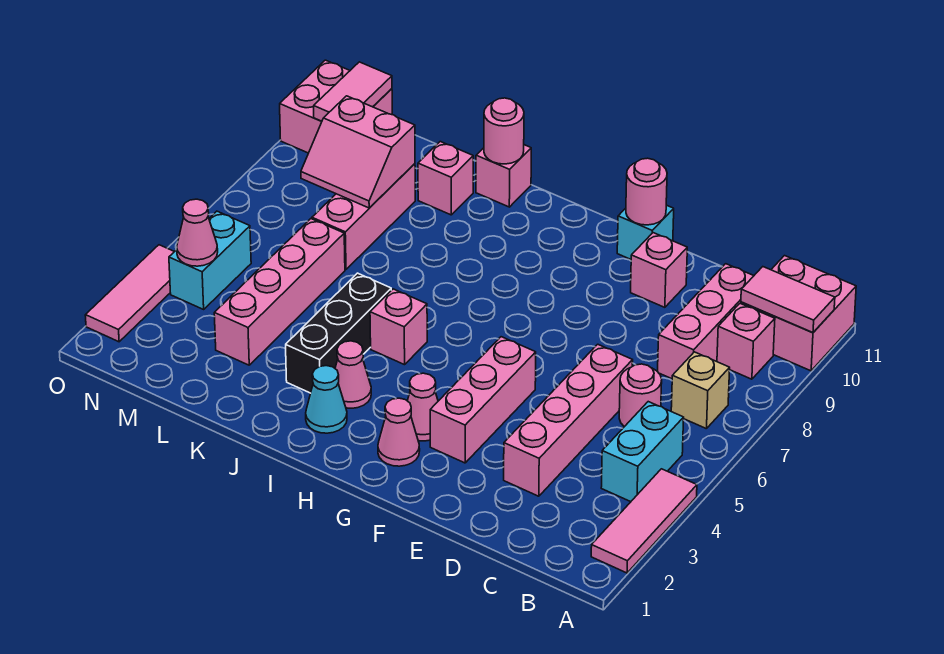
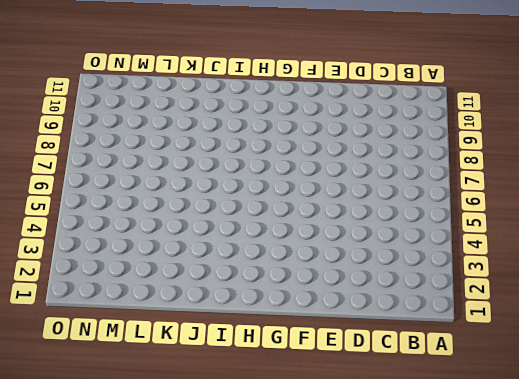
none -> pink tile A2:A4 level 1
none -> pink brick A10:B11 level 1
none -> cyan brick B4:B5 level 1
none -> tan brick B7 level 1

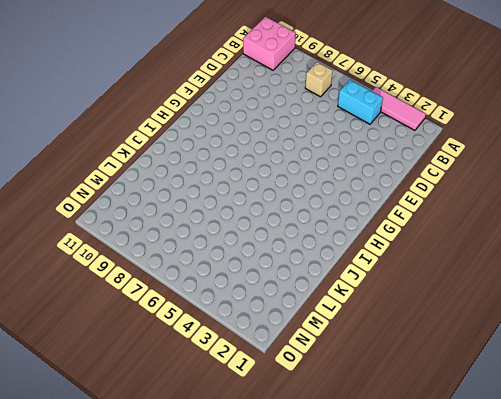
none -> pink brick B9 level 1
none -> pink round brick C6 level 1
none -> pink brick C8:C10 level 1
none -> pink brick D3:D6 level 1

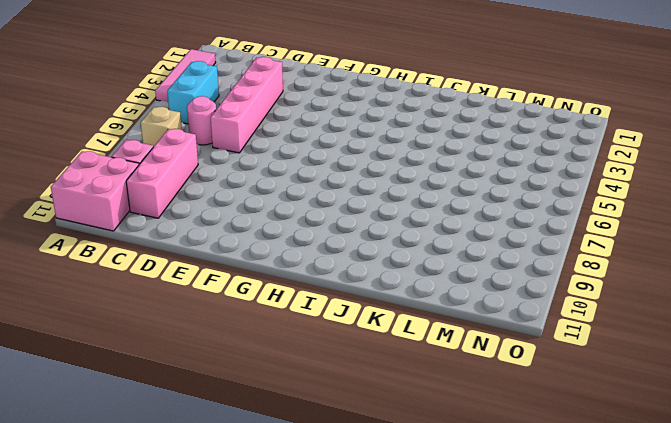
none -> pink brick E10 level 1
none -> pink brick F3:F5 level 1
none -> cyan brick F11 level 1
none -> pink cone G2 level 1

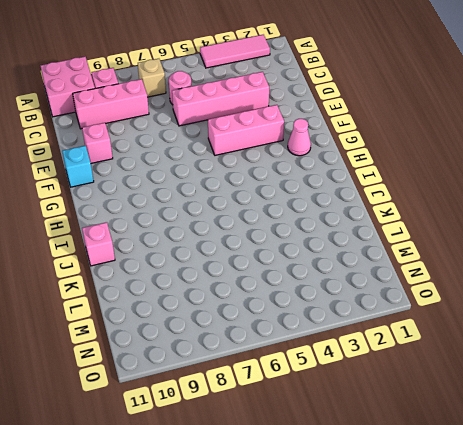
none -> cyan brick B4:B5 level 1
none -> pink cone G3 level 1
none -> cyan cone I2 level 1
none -> pink cone I3 level 1

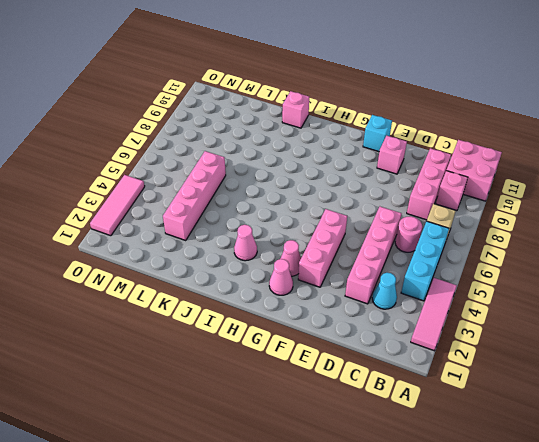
cyan brick B4:B6 level 1 -> cyan brick B4:B5 level 1
cyan cone C3 level 1 -> cyan cone I2 level 1
none -> pink brick I5 level 1
none -> black brick J3:J5 level 1
none -> pink brick K10 level 1
none -> pink brick L7:L9 level 1

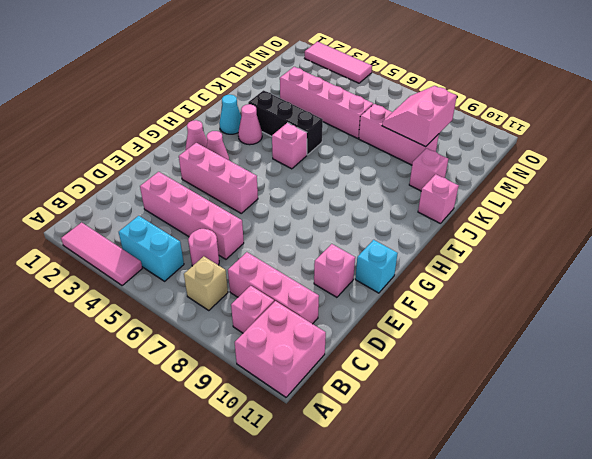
none -> cyan brick N4:N5 level 1
none -> pink brick N10:O11 level 1
none -> pink tile A10:B10 level 2
none -> pink round brick F11 level 2

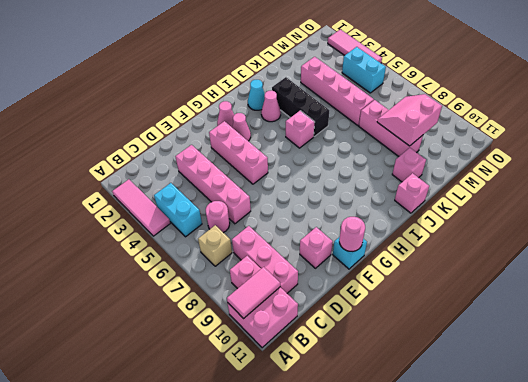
none -> pink brick N10:O11 level 1
none -> pink round brick J11 level 2
none -> pink cone N4 level 2
none -> pink tile N10:N11 level 2

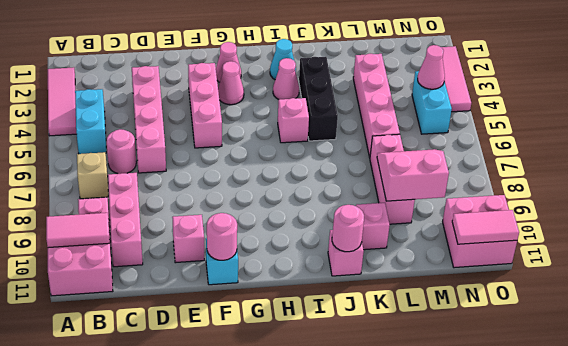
pink tile N11:O11 level 2 -> pink tile N10:N11 level 2

